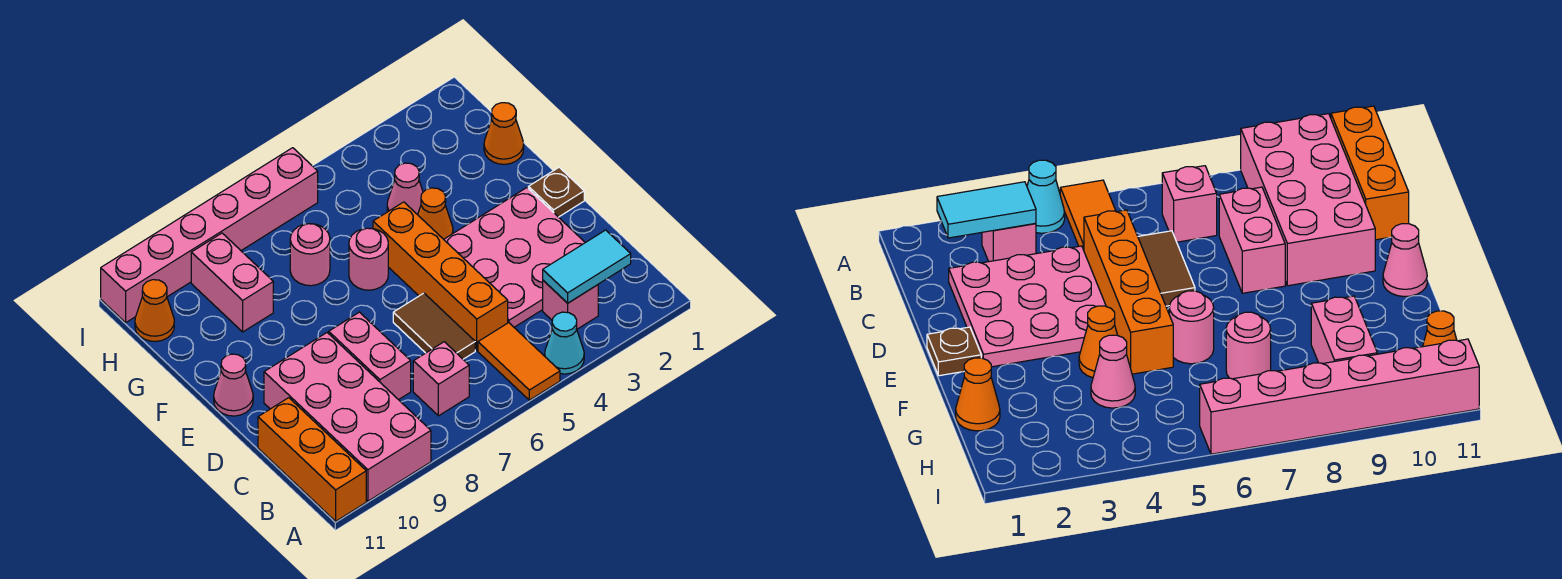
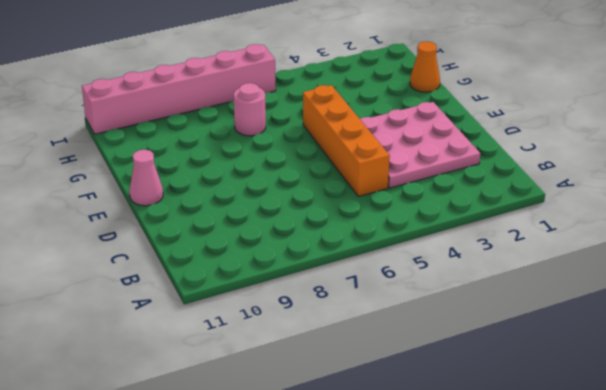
none -> cyan cone A4 level 1
none -> orange tile A5:B5 level 1
none -> pink brick A9:D10 level 1

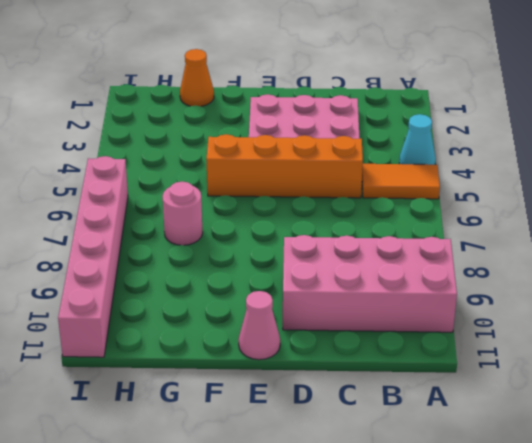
none -> orange brick A11:C11 level 1
none -> pink brick B3 level 1
none -> pink brick B7 level 1

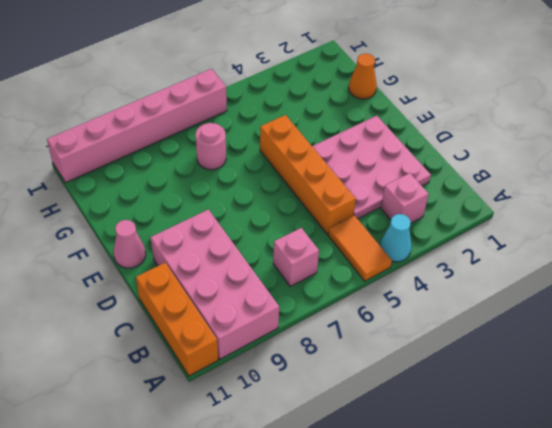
none -> brown tile C6:D6 level 1
none -> pink brick C8:D8 level 1
none -> brown plate E1 level 1

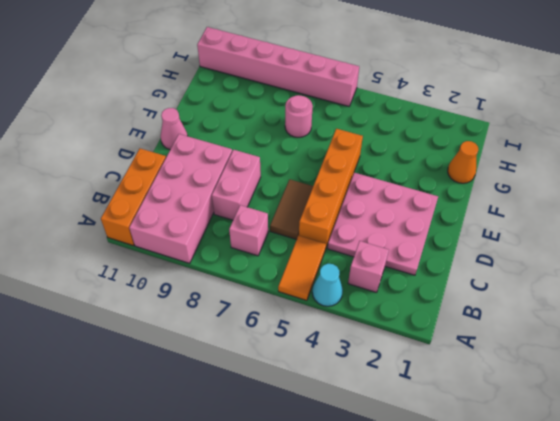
none -> brown plate E1 level 1
none -> orange cone F4 level 1
none -> pink round brick F6 level 1

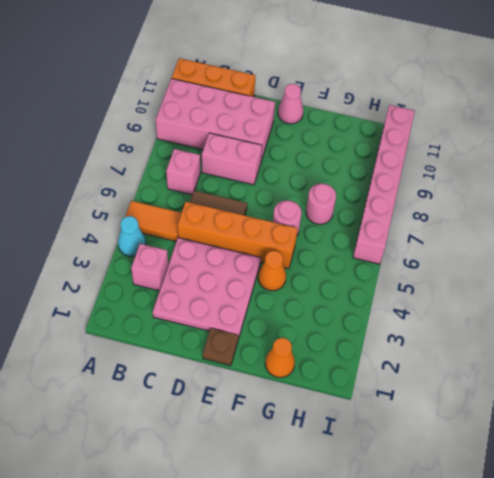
none -> pink cone G4 level 1
none -> pink brick G9:H9 level 1
none -> orange cone H11 level 1

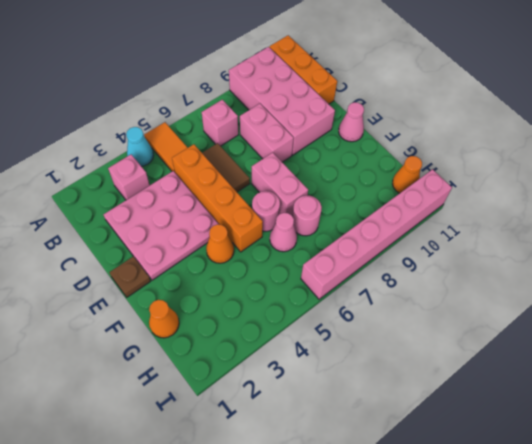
pink brick E7:F7 level 1 -> pink brick G9:H9 level 1
pink cone G6 level 1 -> pink cone G4 level 1
none -> cyan tile B2:B3 level 2

